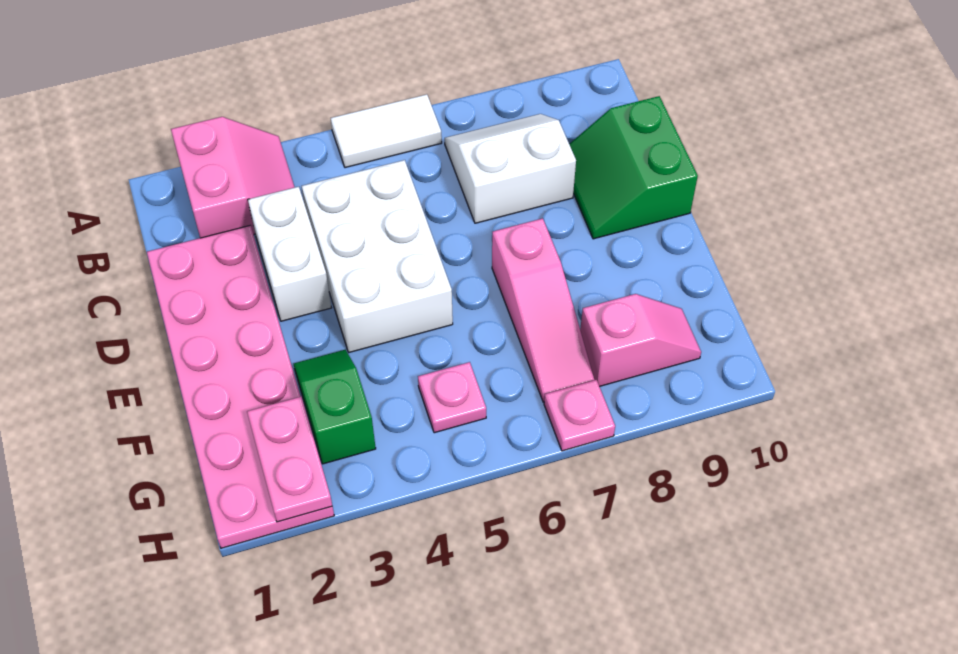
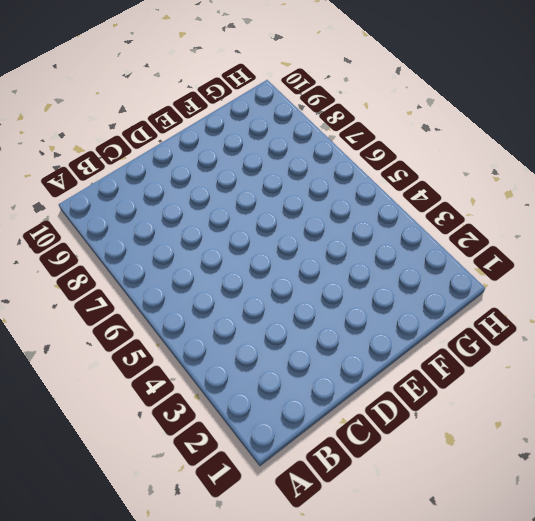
none -> pink slope A2:B3 level 1 top 2
none -> white tile A5:A6 level 1
none -> white slope B7:C8 level 1 top C

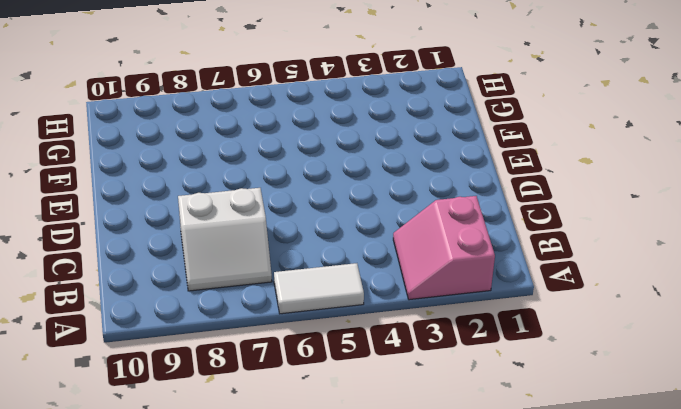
none -> pink plate C1:H2 level 1
none -> white brick C3:D3 level 1
none -> white brick C4:E5 level 1

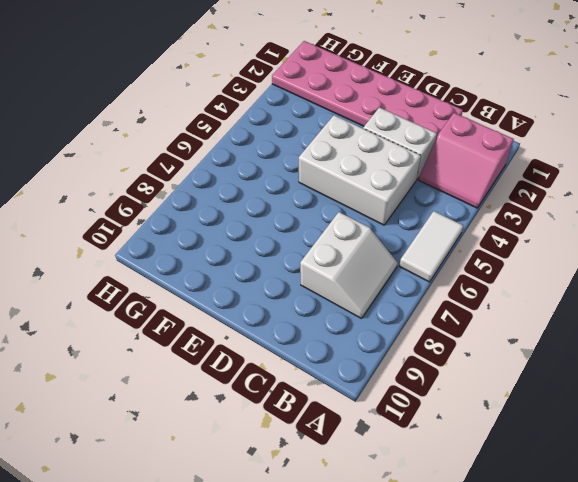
none -> green slope C9:D10 level 1 top 10
none -> pink slope E7:G7 level 1 top E
none -> green slope F3:G3 level 1 top G

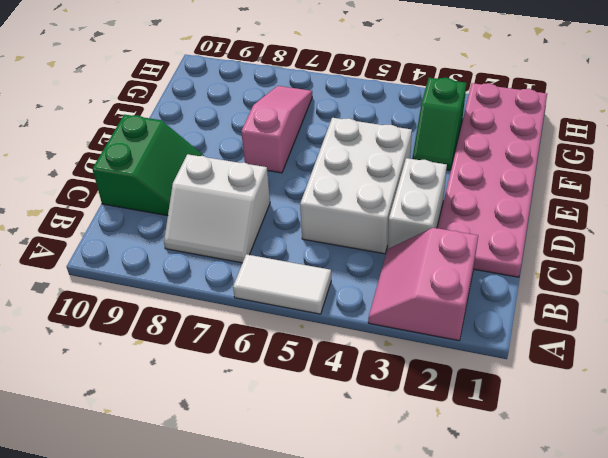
none -> pink plate G5 level 1
none -> pink slope G8:G9 level 1 top 8
none -> pink plate H7 level 1

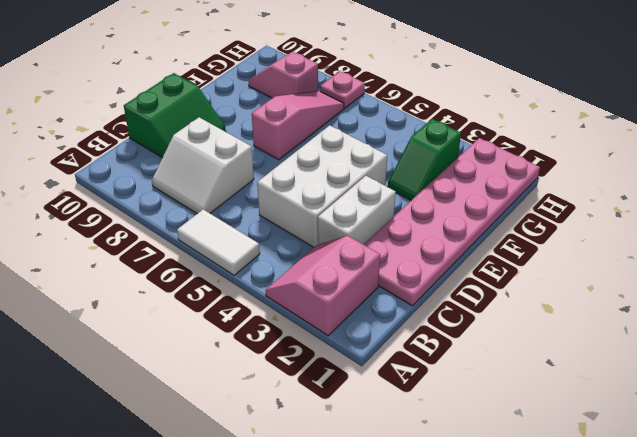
none -> pink plate G5 level 1
none -> pink plate G2:H2 level 2

